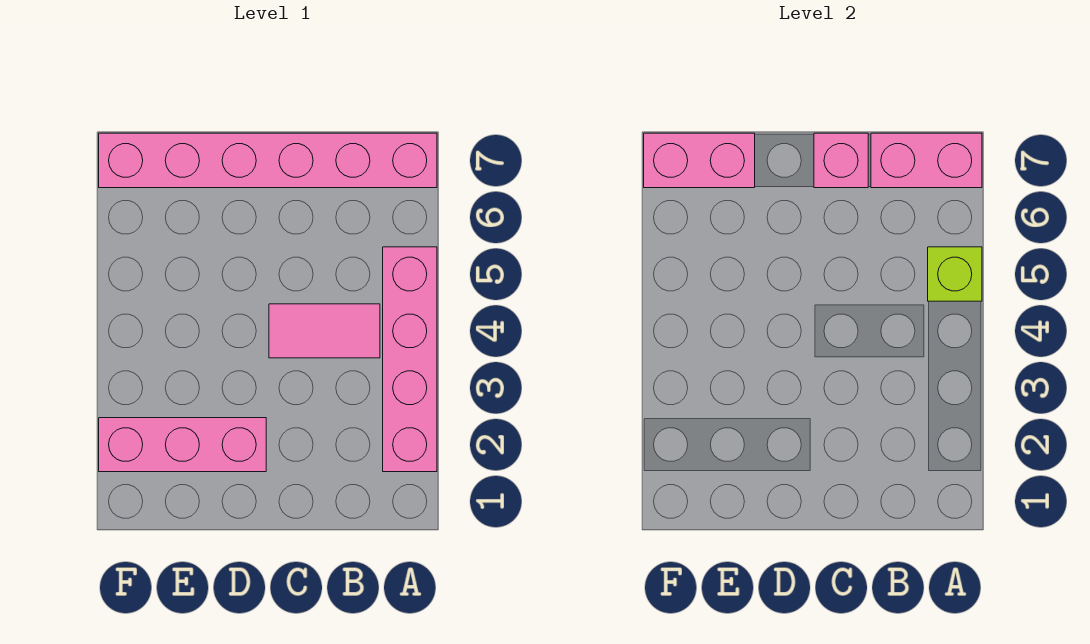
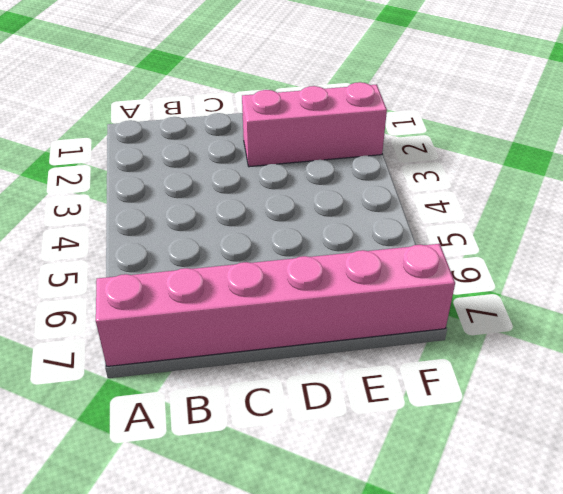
none -> pink brick A2:A5 level 1
none -> pink tile B4:C4 level 1

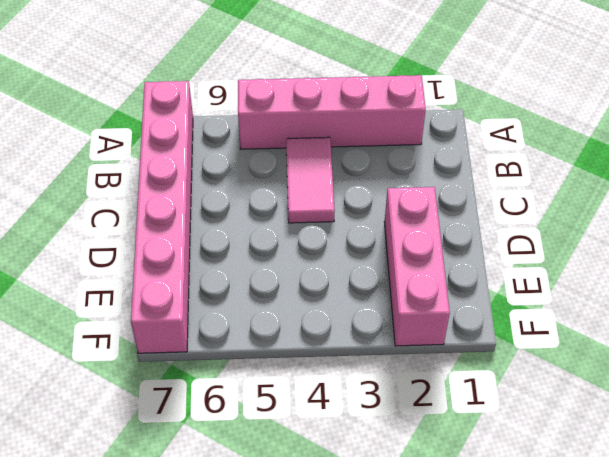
none -> lime brick A5 level 2
none -> pink brick A7:B7 level 2

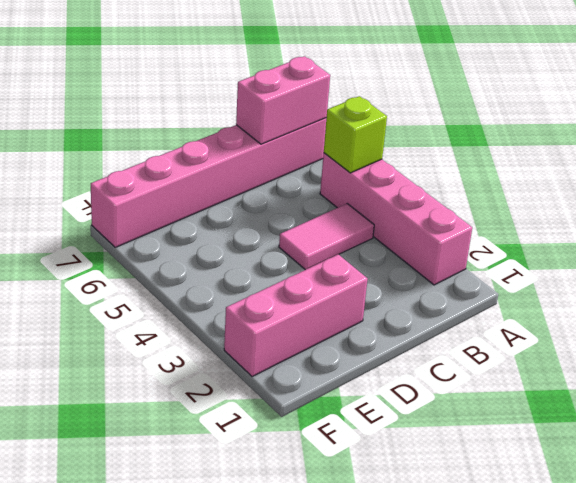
none -> pink brick C7 level 2
none -> pink brick E7:F7 level 2

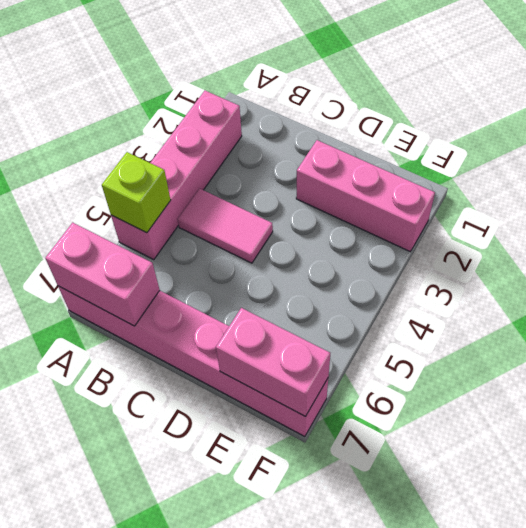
none -> pink brick C7 level 2

